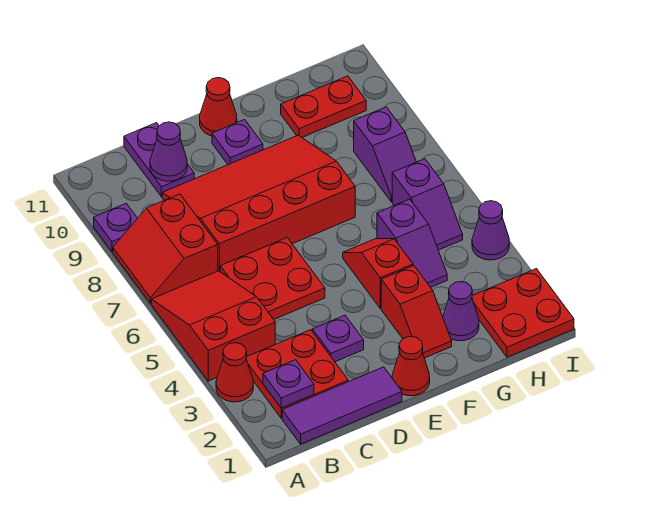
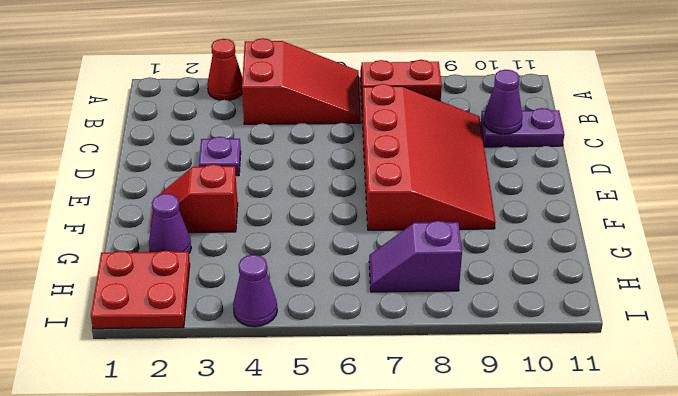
none -> purple plate A9 level 1
none -> purple tile B1:D1 level 1
none -> red plate B2:C3 level 1

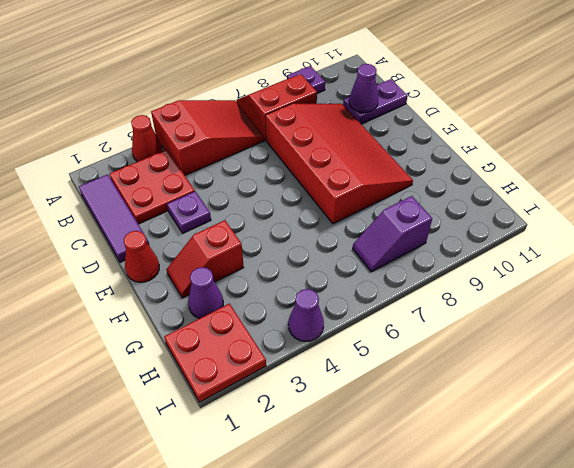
none -> red plate C5:D6 level 1
none -> purple plate E10 level 1
none -> red cone E11 level 1

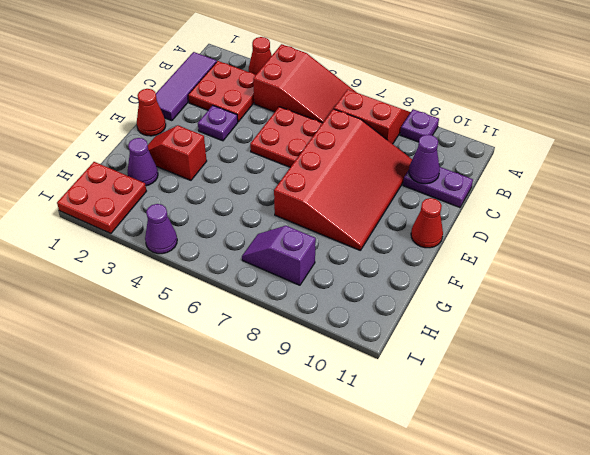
none -> purple plate E10 level 1
none -> red slope F4:F5 level 1 top 4
none -> purple slope G4:G5 level 1 top 5

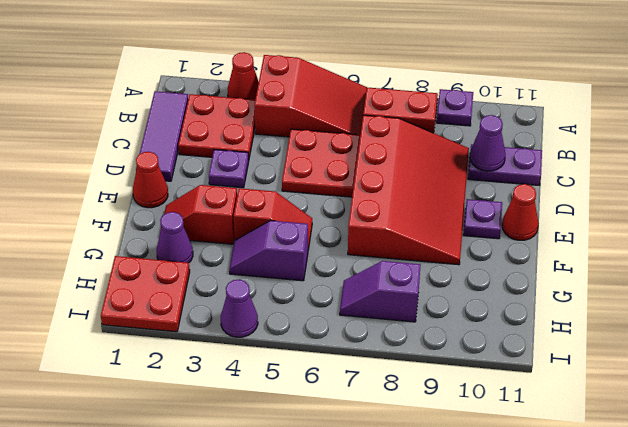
none -> red plate G10:H10 level 1
none -> purple slope H5:H6 level 1 top 6
none -> purple plate B2 level 2

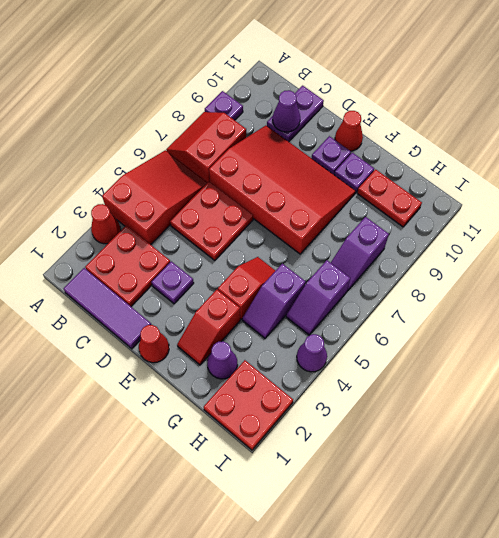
purple plate F10 level 1 -> purple plate B2 level 2

